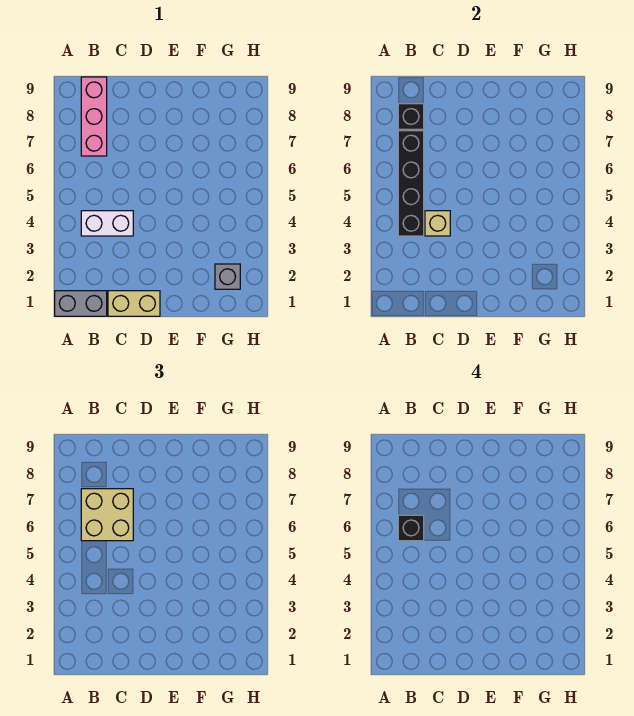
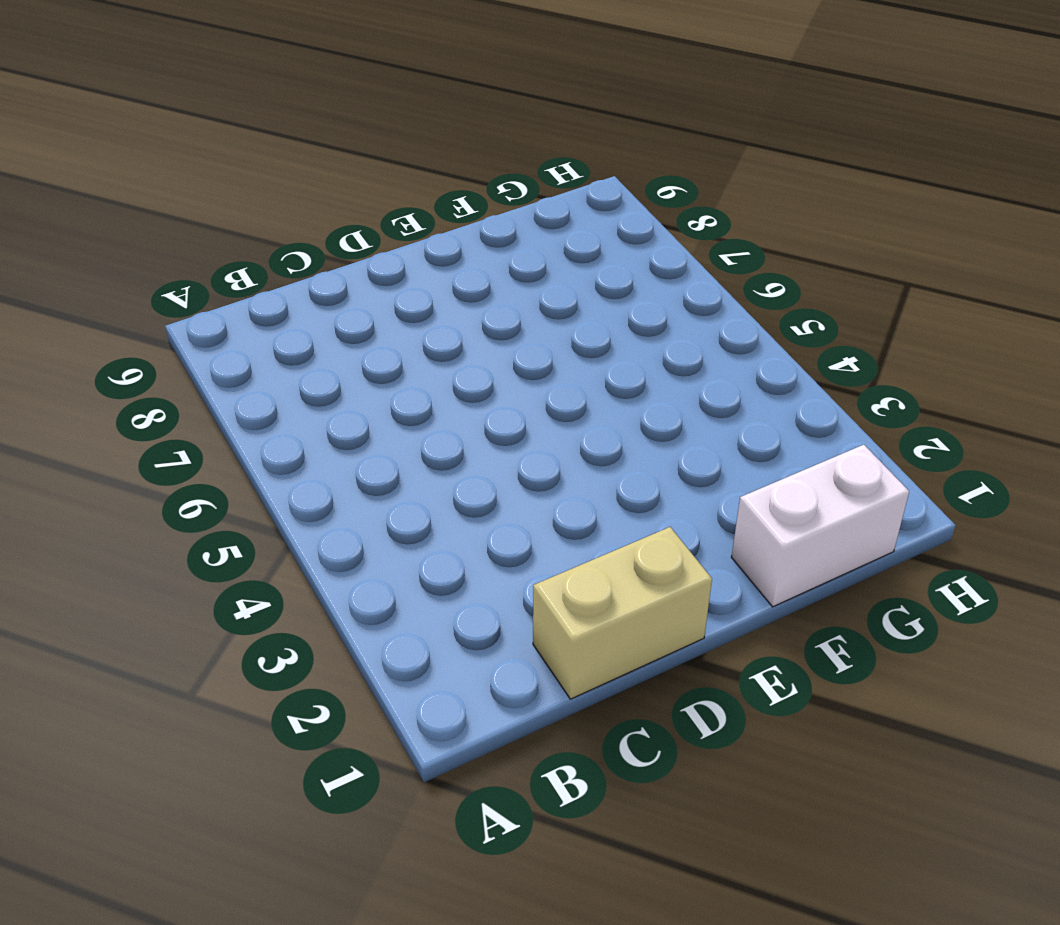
white brick F1:G1 level 1 -> white brick B4:C4 level 1
none -> grey brick A1:B1 level 1
none -> pink brick B7:B9 level 1

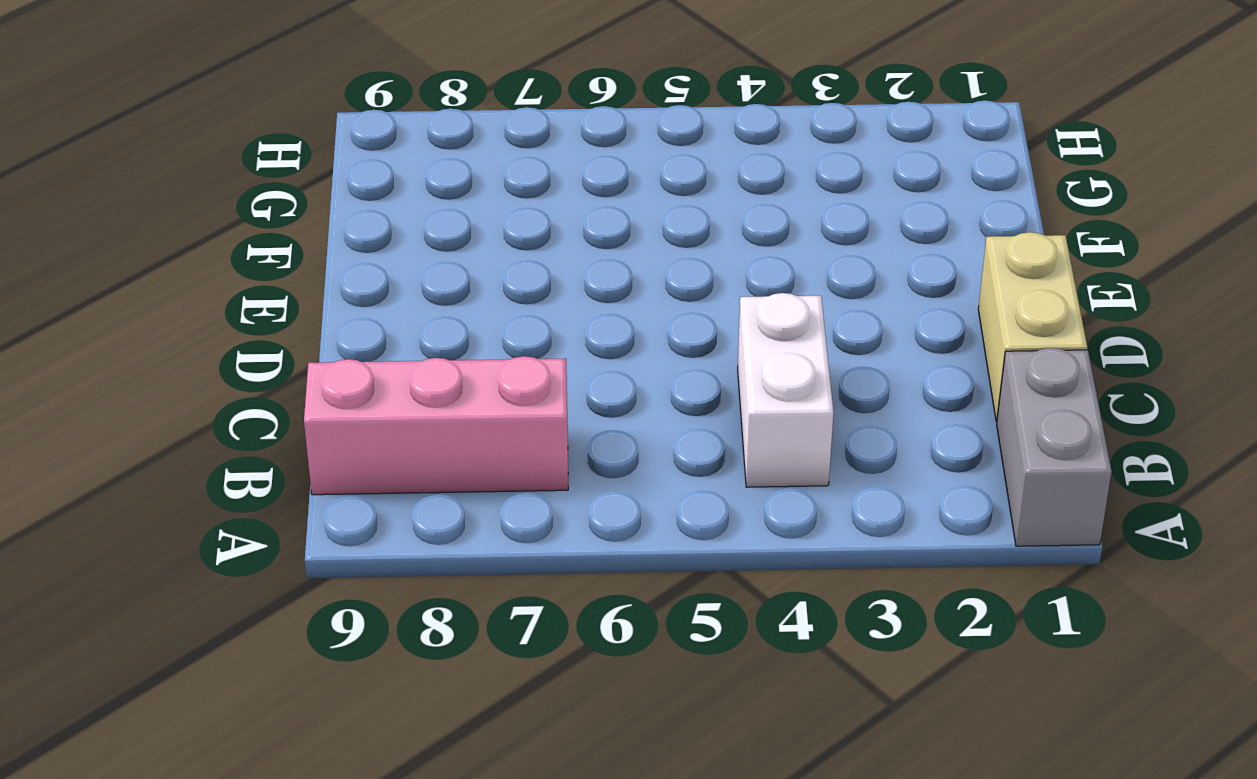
none -> grey brick G2 level 1
none -> black brick B4:B7 level 2

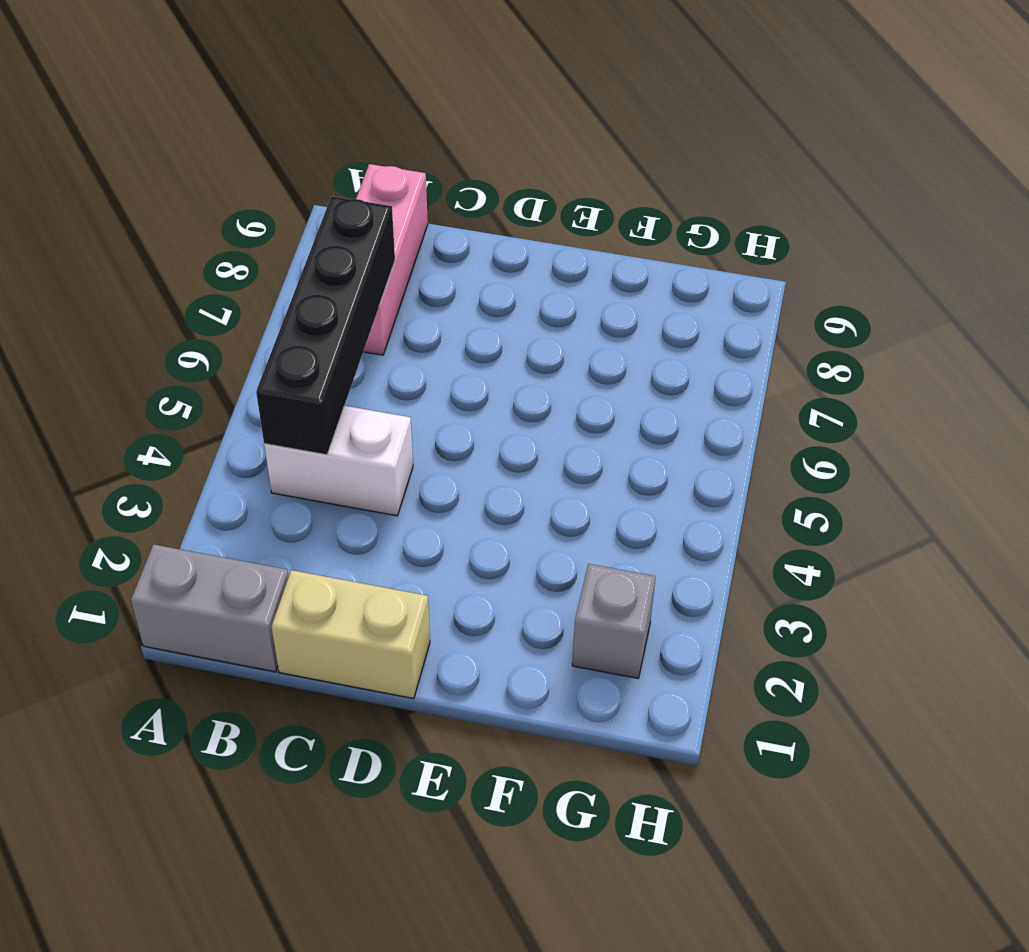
none -> black brick B8 level 2
none -> tan brick C4 level 2

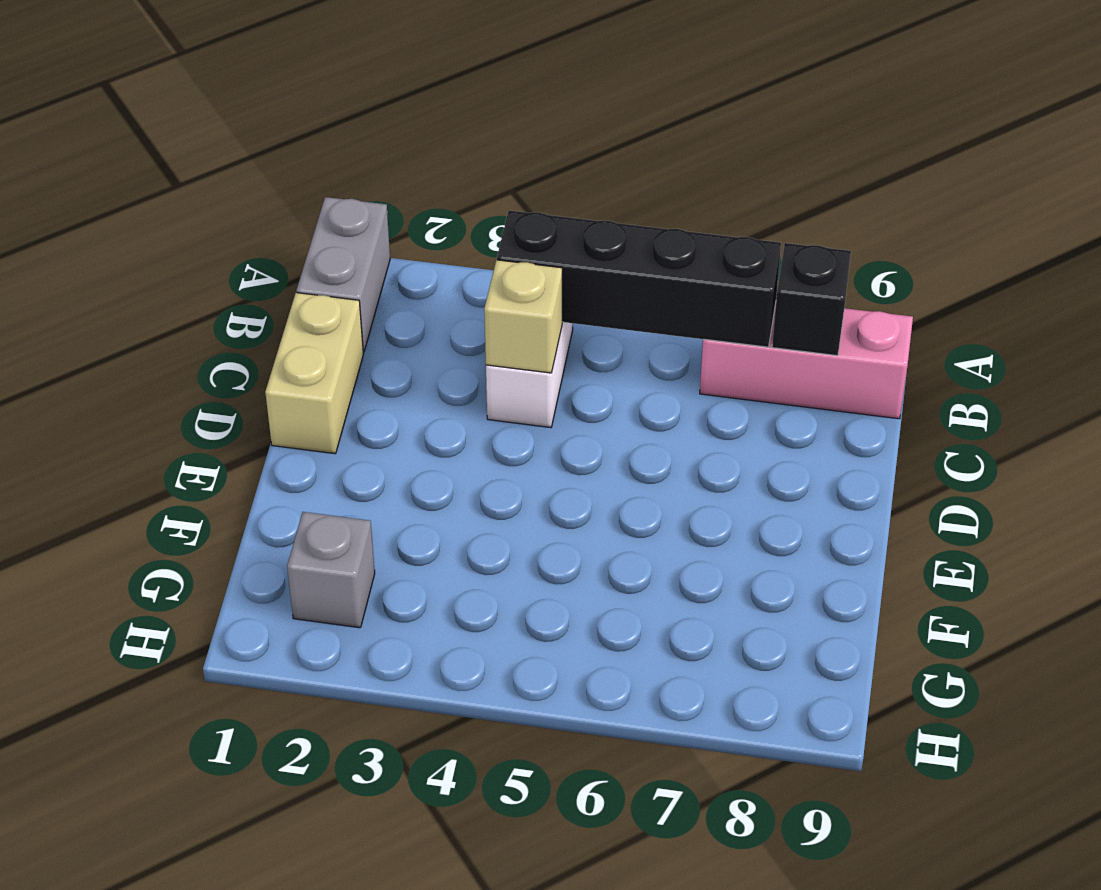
none -> tan brick B6:C7 level 3
none -> black brick B6 level 4

